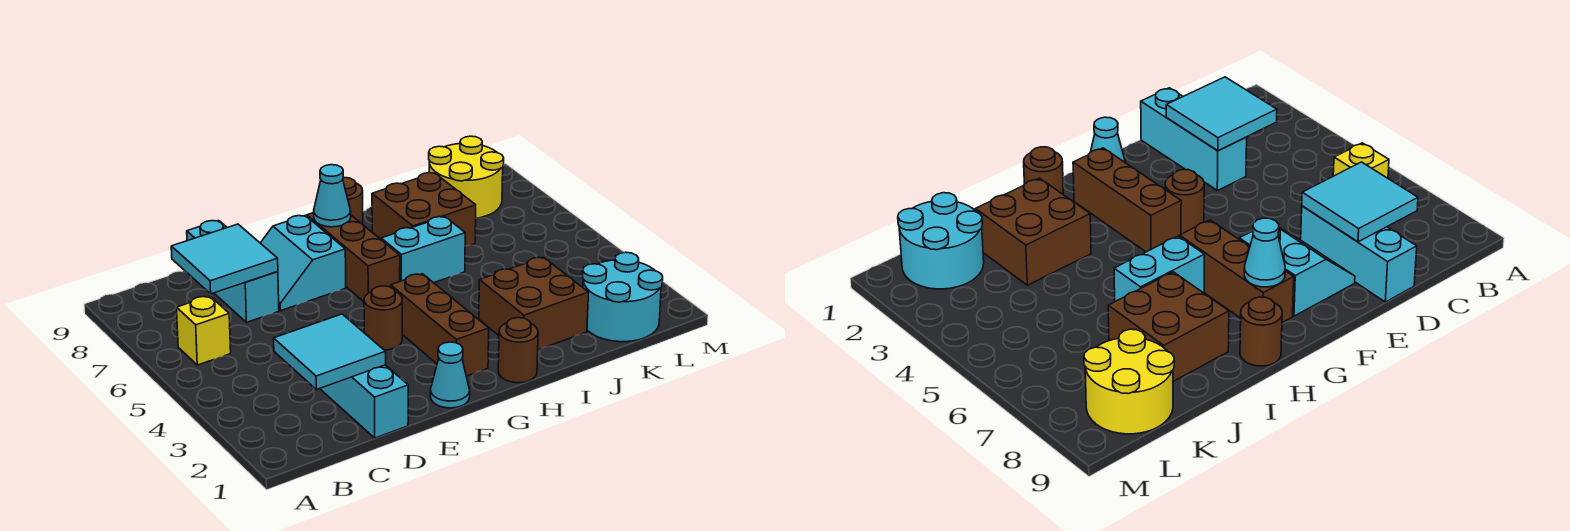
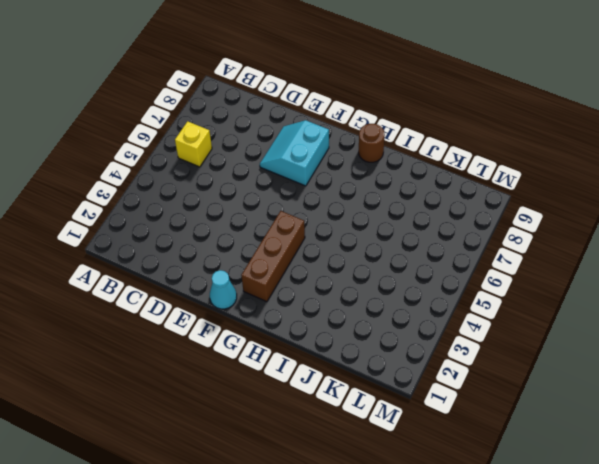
none -> cyan brick D1:D3 level 1
none -> cyan brick D7:D9 level 1
none -> brown round brick F4 level 1

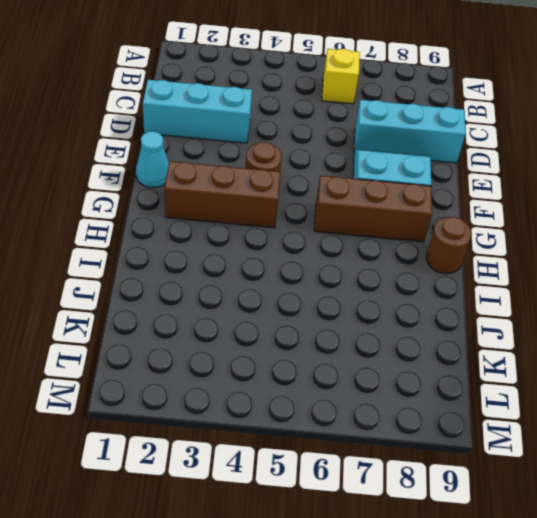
none -> brown round brick H1 level 1
none -> cyan brick H6:I6 level 1
none -> brown brick I2:J3 level 1

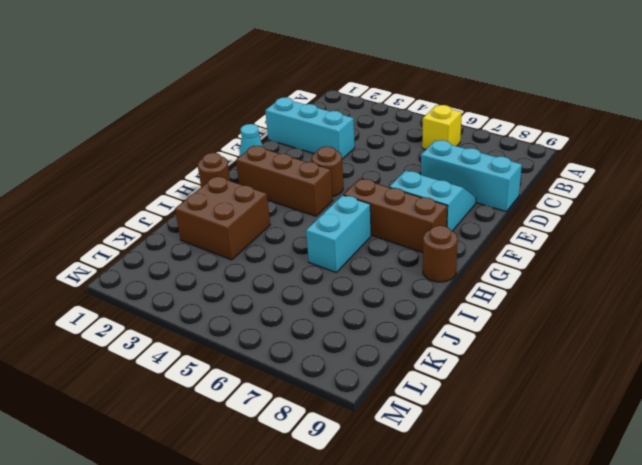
none -> brown brick I7:J8 level 1
none -> cyan round brick K1:L2 level 1
none -> yellow round brick K8:L9 level 1

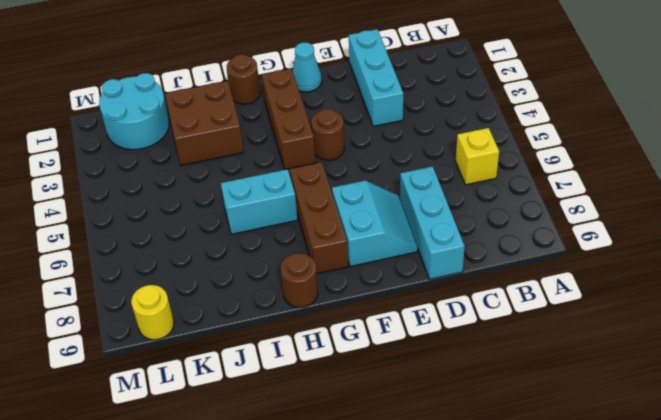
yellow round brick L9 level 1 -> yellow round brick K8:L9 level 1
none -> brown brick I7:J8 level 1
none -> cyan tile C2:D3 level 2
none -> cyan tile C7:D8 level 2

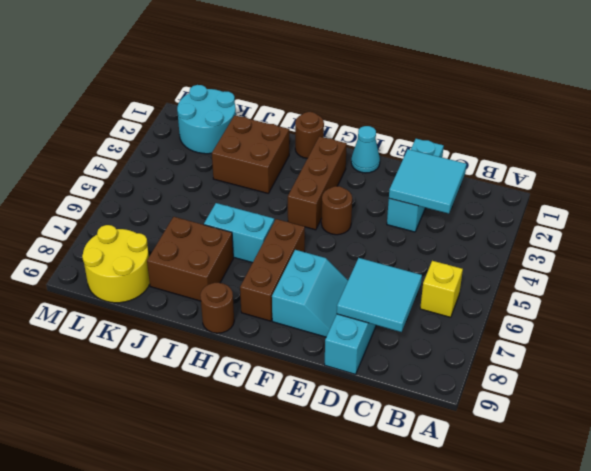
none -> cyan cone G8 level 2

